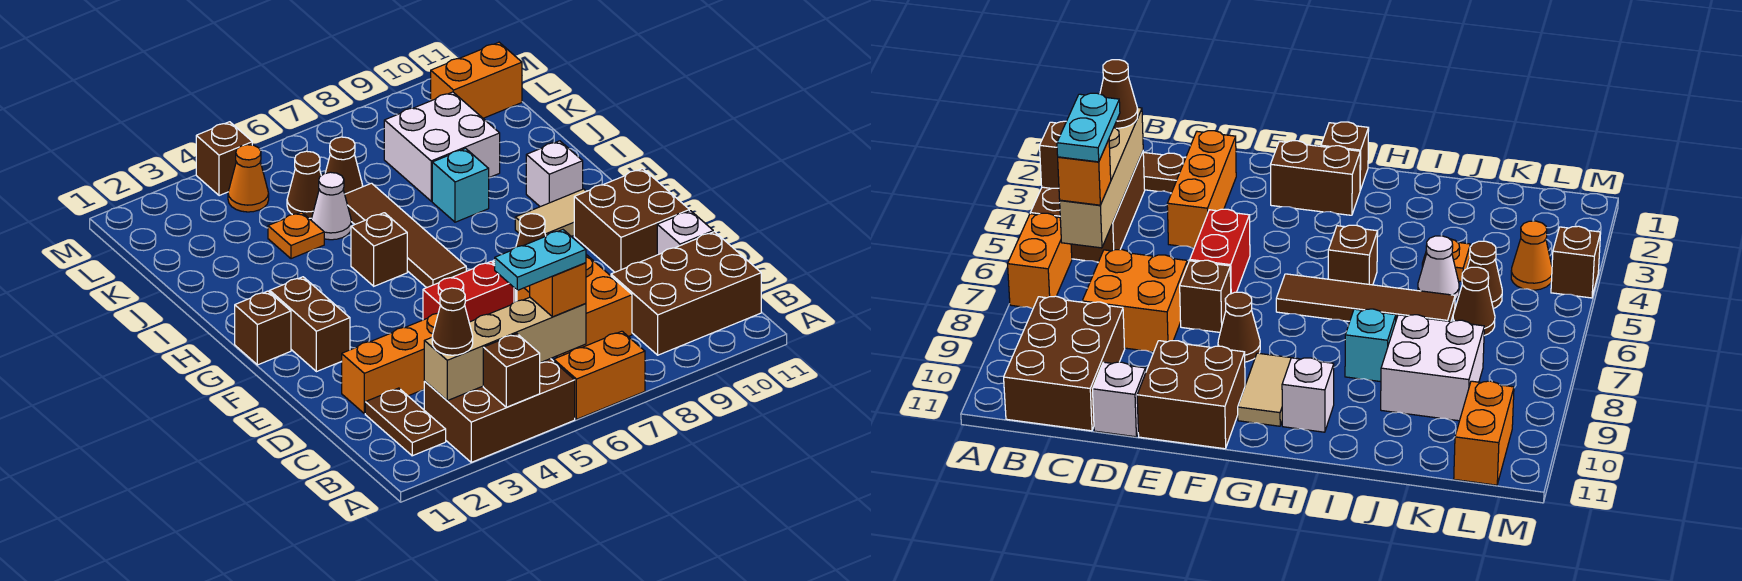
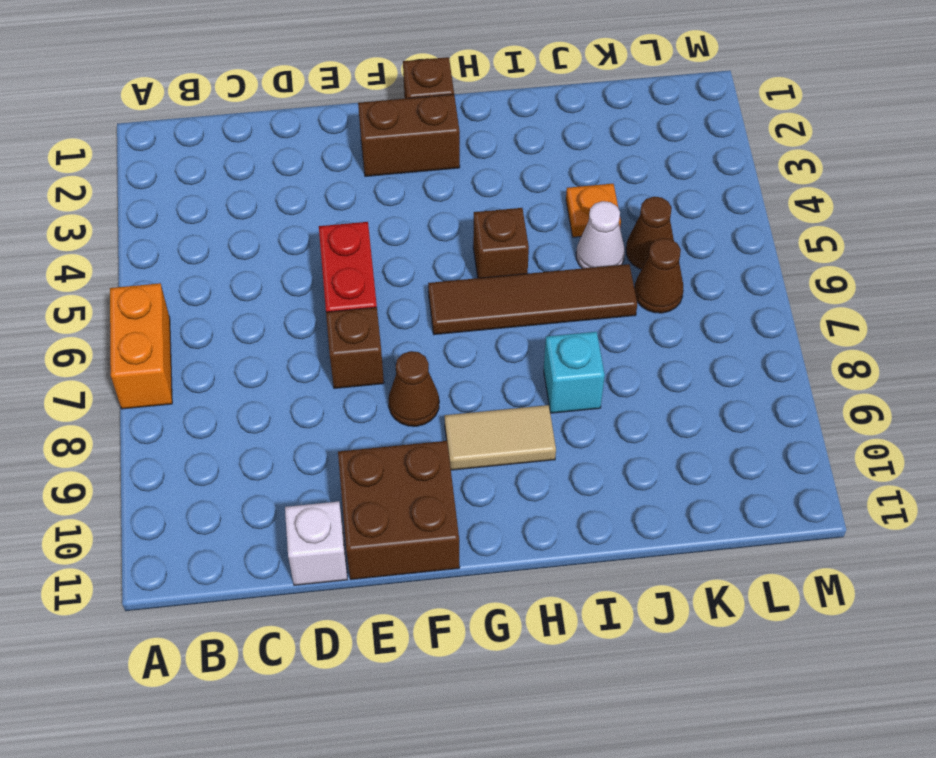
tan tile G9:H9 level 1 -> tan tile G9:G10 level 1
none -> brown brick A3:B5 level 1
none -> brown plate B2:C2 level 1
none -> brown brick B9:C11 level 1
none -> orange brick C7:D8 level 1

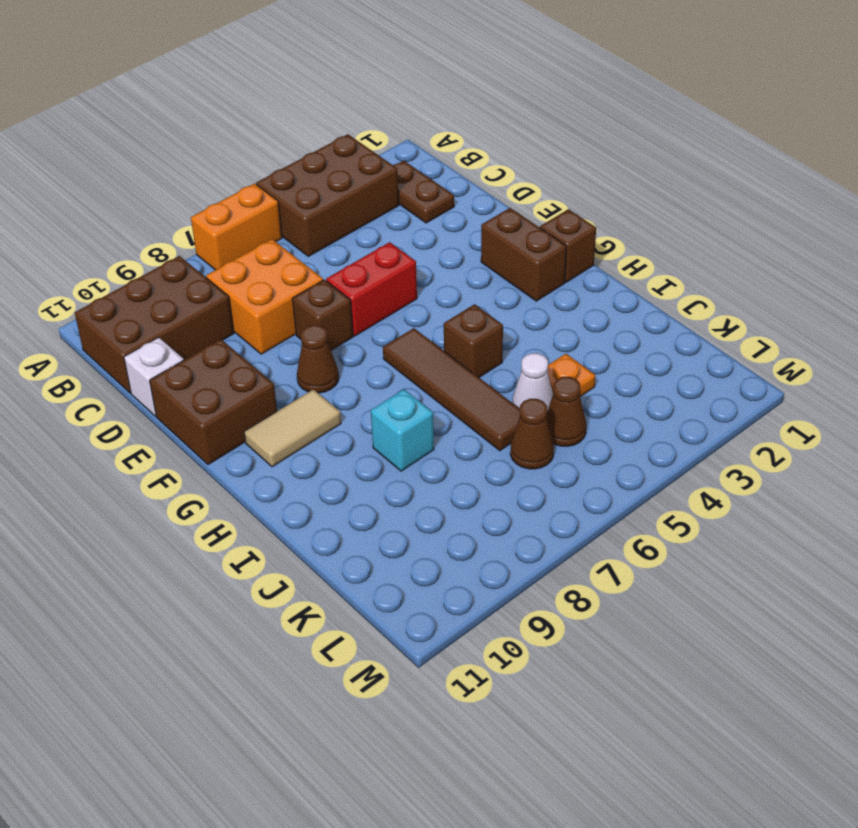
none -> orange brick D2:D4 level 1
none -> white brick H10 level 1
none -> white brick J8:K9 level 1
none -> orange cone L4 level 1

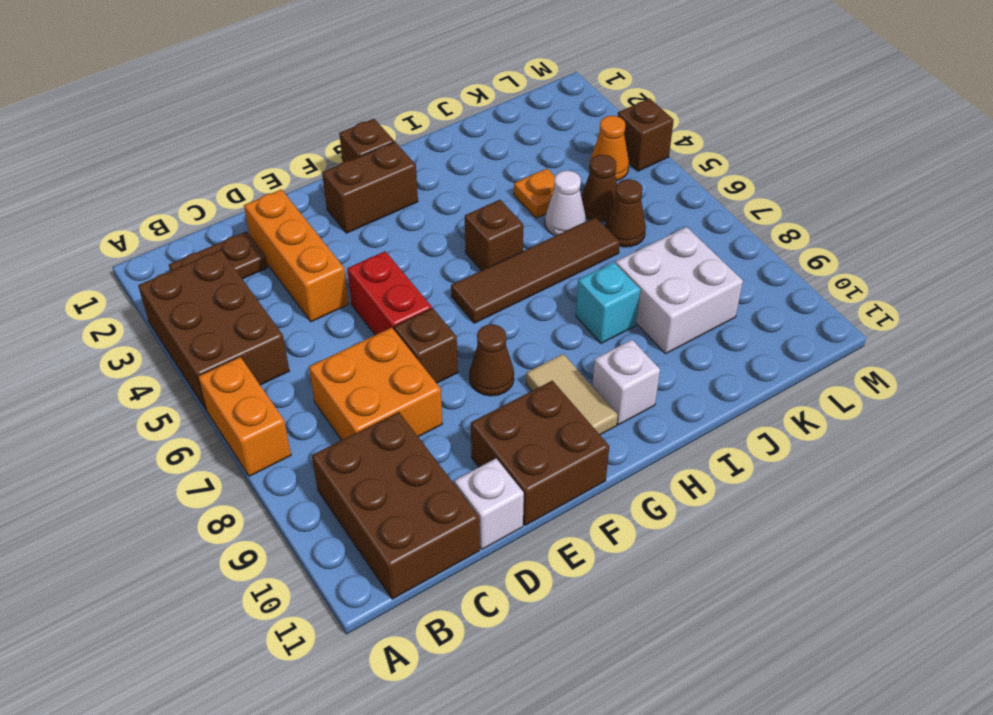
none -> orange brick L10:L11 level 1
none -> brown brick A4 level 2
none -> tan brick B3:B6 level 2
none -> brown cone B3 level 3

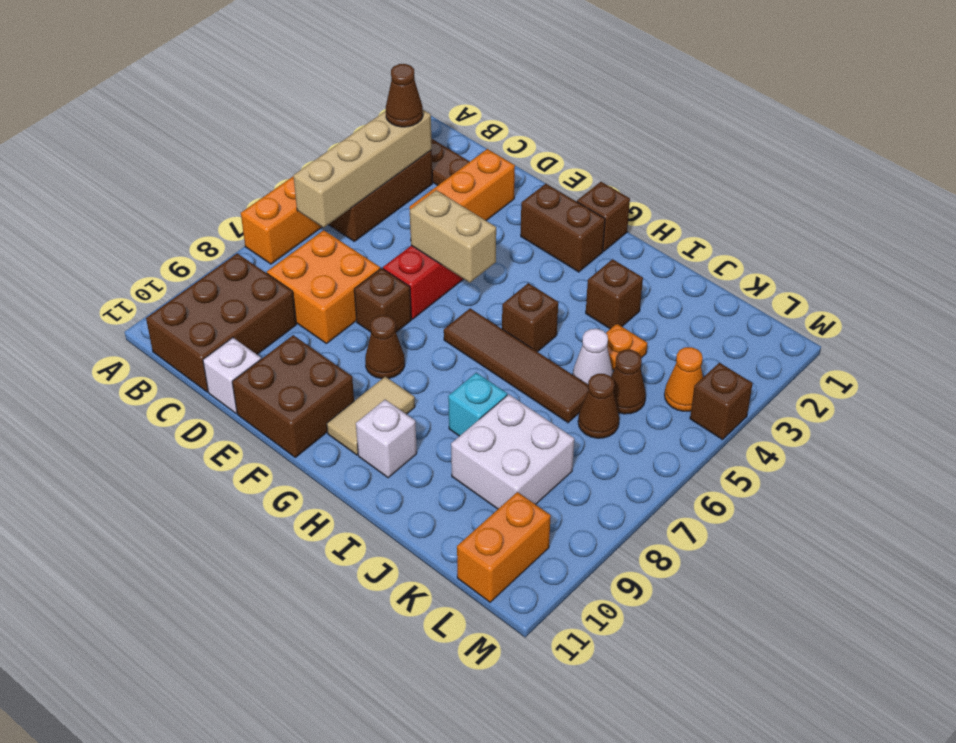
tan brick E5:F5 level 2 -> none
brown brick I3 level 1 -> brown brick A4 level 2
none -> orange brick B6 level 3
none -> cyan plate B5:B6 level 4

